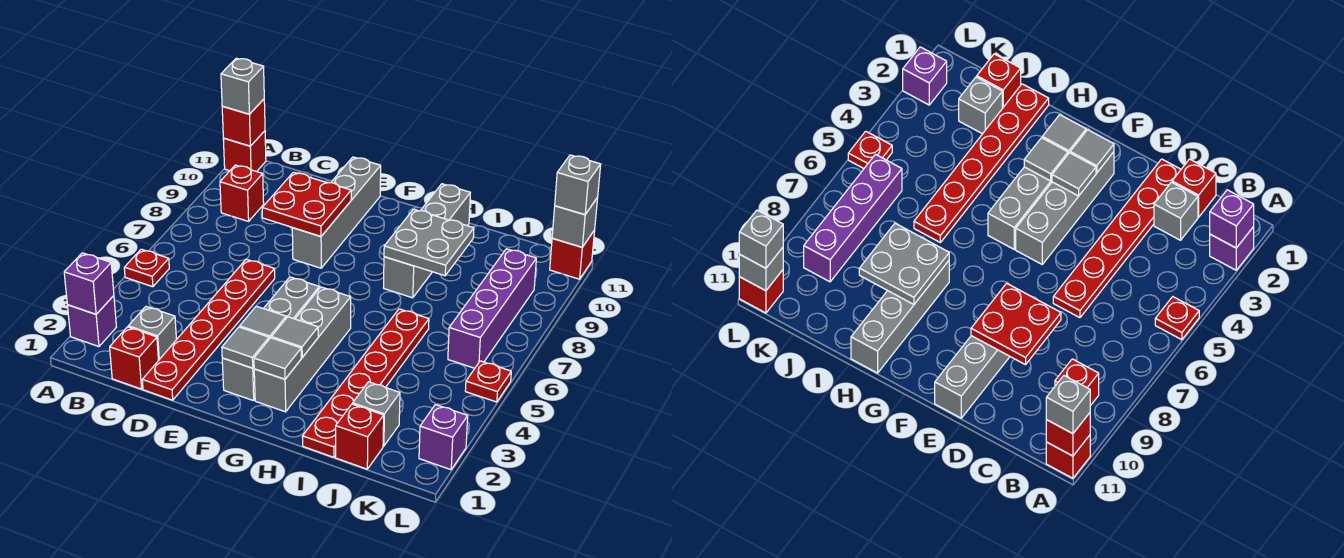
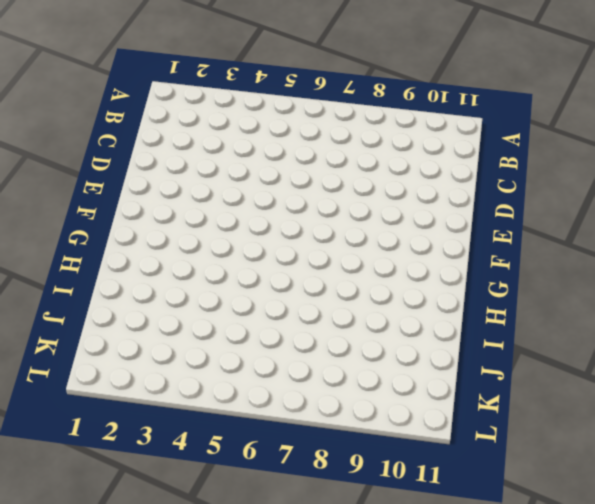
none -> purple brick A2 level 1
none -> red plate A5 level 1
none -> red brick A11 level 1

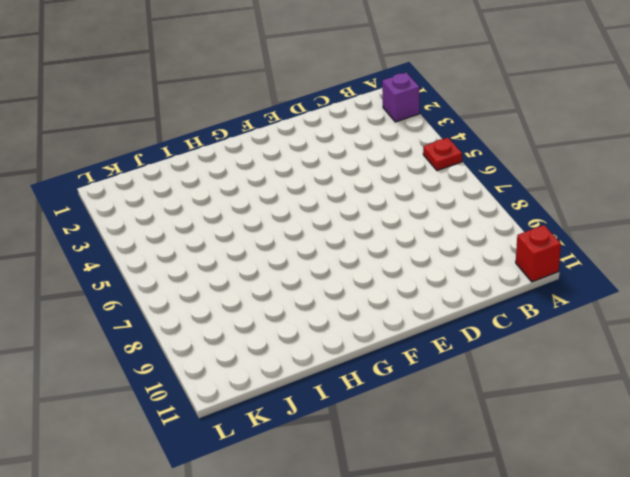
none -> red brick B9 level 1
none -> red brick C1 level 1
none -> grey brick C2 level 1

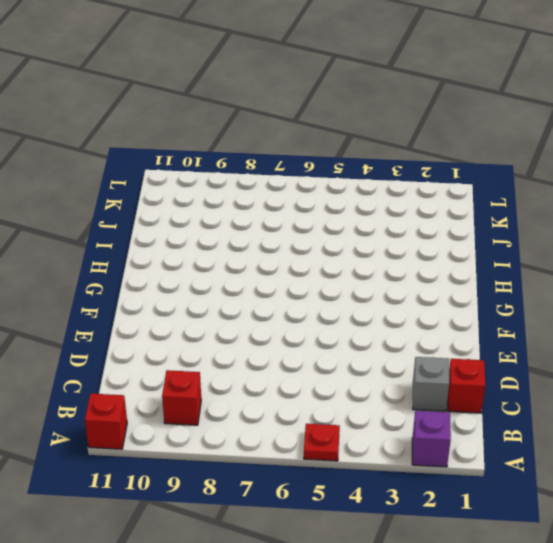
none -> red plate D1:D6 level 1
none -> grey brick E8:E11 level 1
none -> grey brick F2:F5 level 1

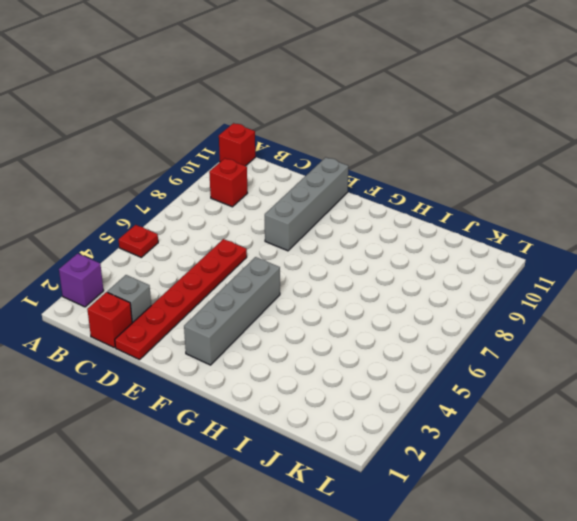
none -> grey brick G2:G5 level 1
none -> grey brick H8:H11 level 1
none -> red plate I1:I6 level 1

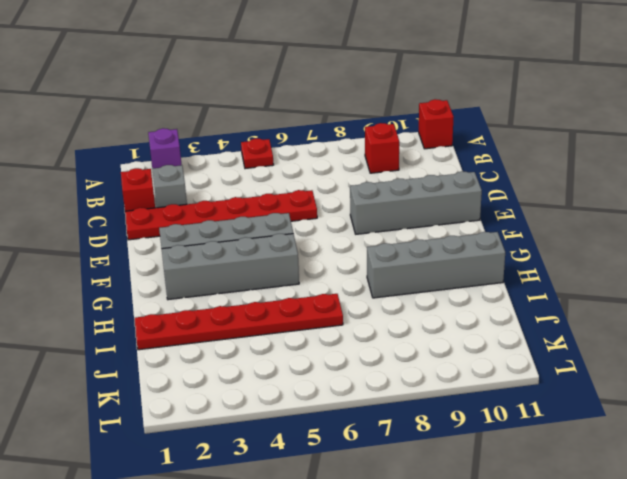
none -> red brick J1 level 1
none -> grey brick J2 level 1
none -> purple brick K6:K9 level 1

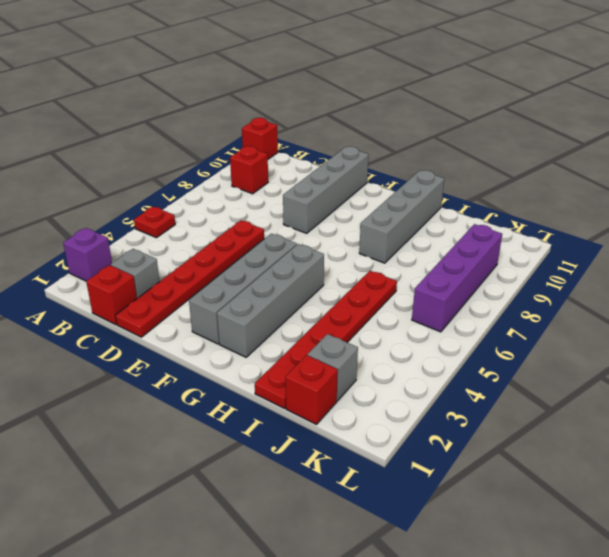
none -> purple brick L2 level 1
none -> red plate L5 level 1
none -> red brick L11 level 1

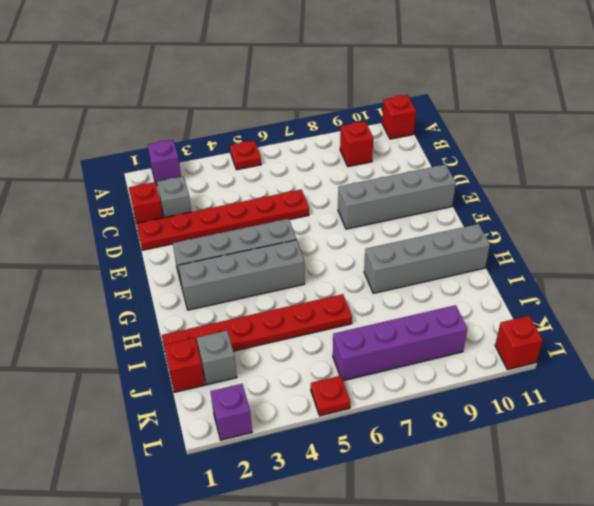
none -> purple brick A2 level 2
none -> red brick A11 level 2
none -> red plate D8:E9 level 2

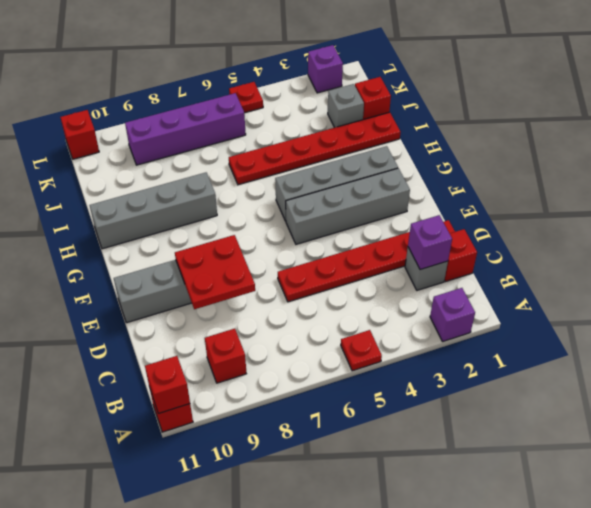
purple brick C2 level 2 -> purple brick A2 level 2
none -> grey tile F2 level 2
none -> grey tile F3 level 2
none -> grey tile G2 level 2

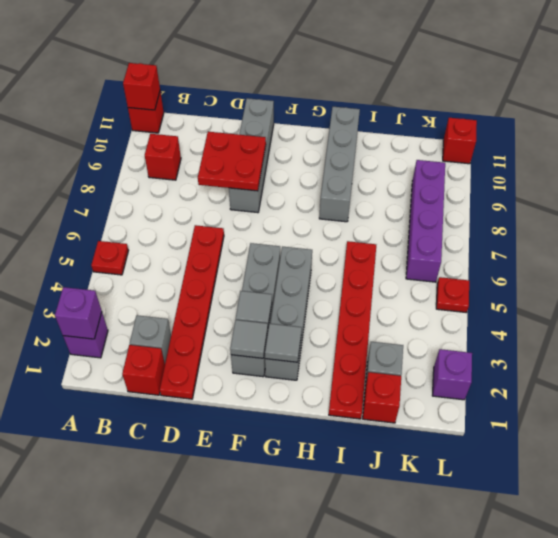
none -> grey tile G3 level 2
none -> grey plate H8:I9 level 2
none -> grey brick L11 level 2

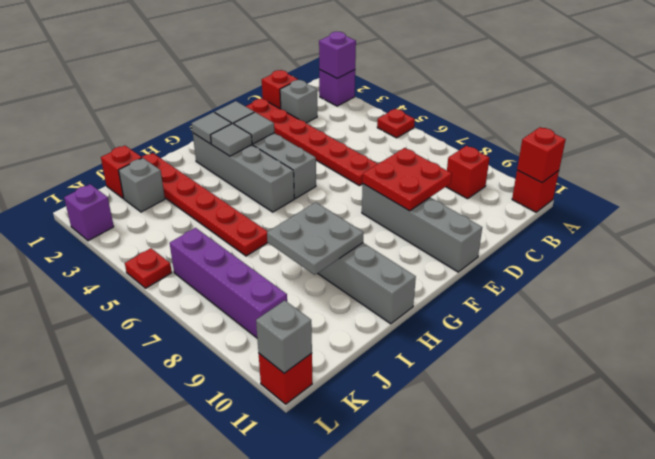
none -> grey brick A11 level 3
none -> grey brick L11 level 3

